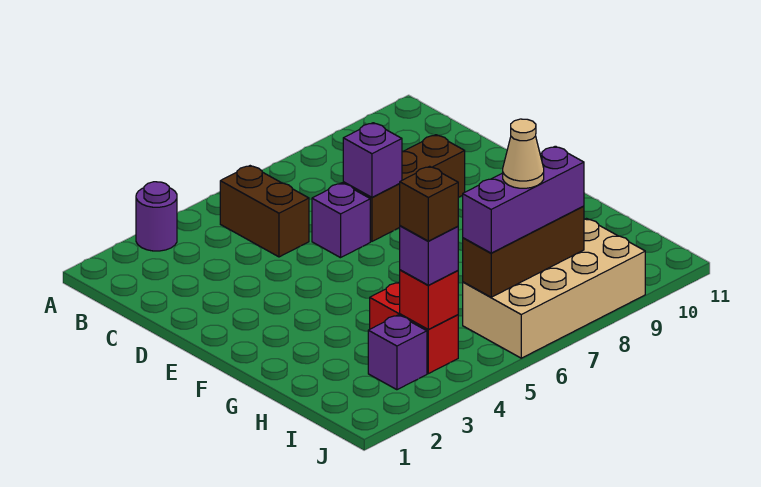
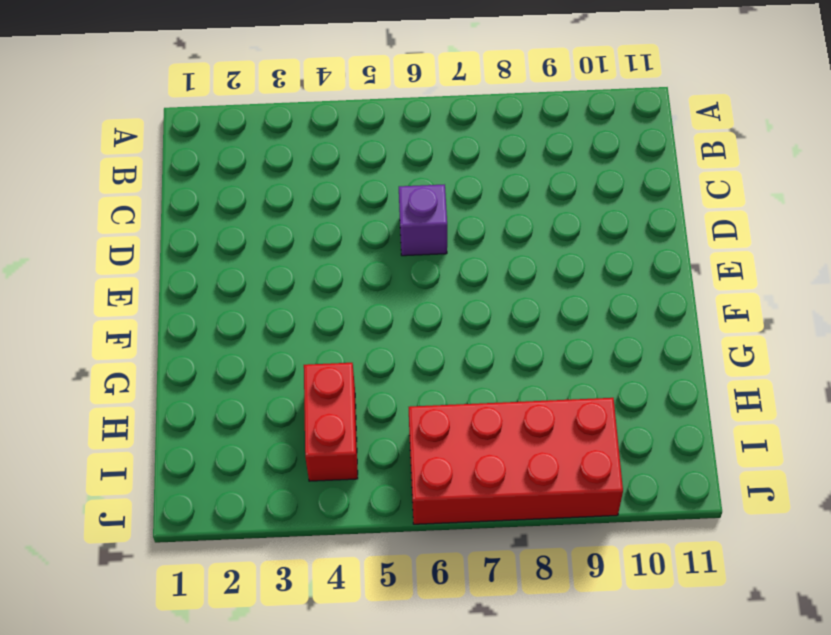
red brick I6:J9 level 1 -> tan brick I6:J9 level 1
none -> purple round brick A3 level 1
none -> brown brick B5:C5 level 1
none -> brown brick D7:D9 level 1

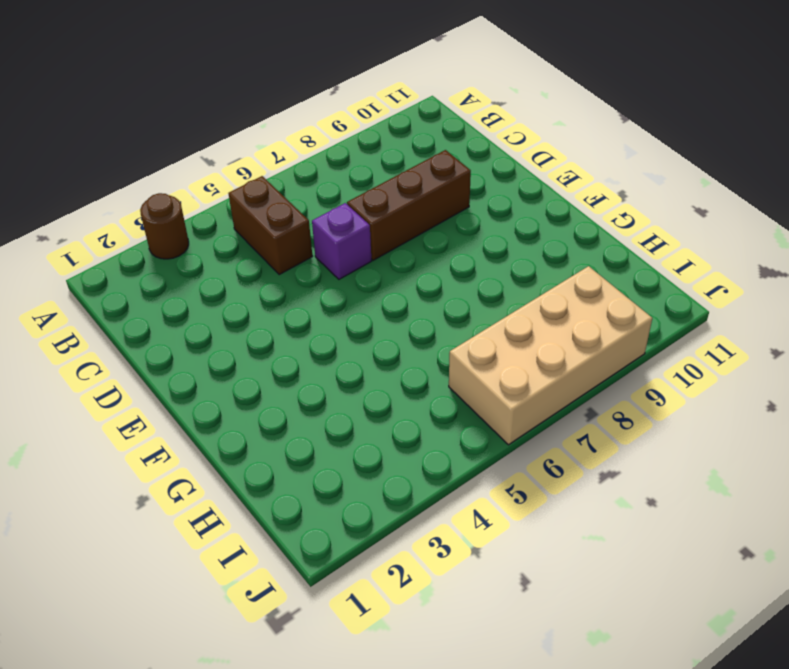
brown round brick A3 level 1 -> purple round brick A3 level 1
none -> red brick H4:I4 level 1
none -> purple brick I3 level 1
none -> purple brick D7 level 2

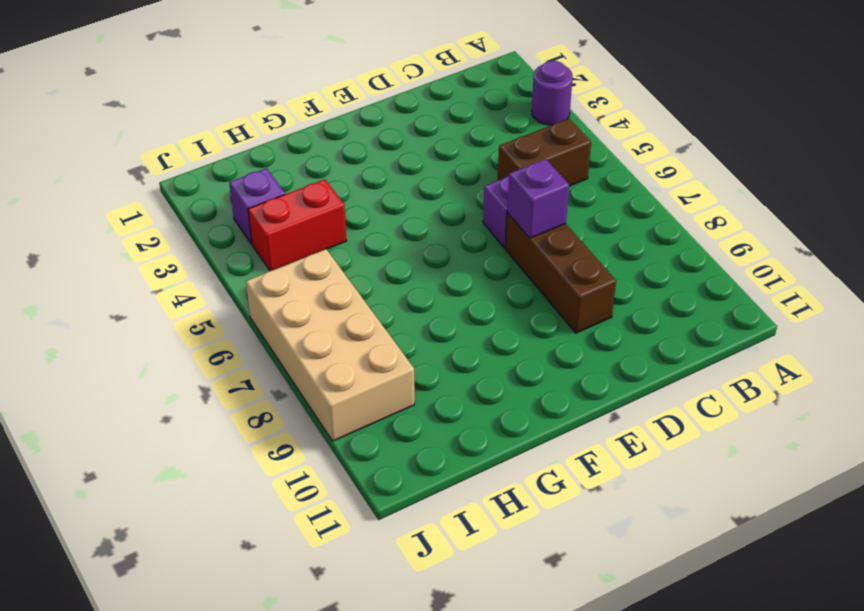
none -> red brick I4 level 2
none -> brown brick I6:I8 level 2
none -> purple brick I4 level 3

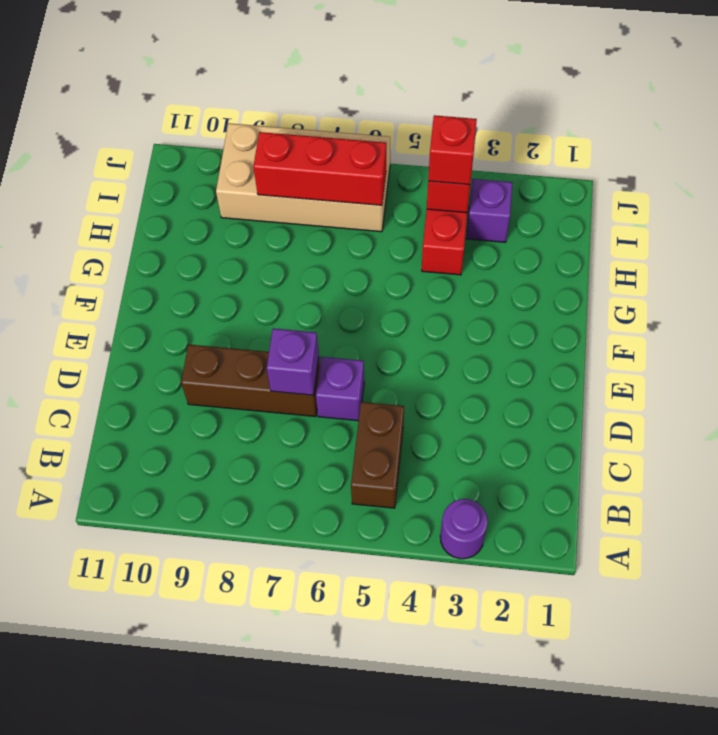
red brick I4 level 3 -> purple brick I4 level 3
red brick I6:I8 level 2 -> brown brick I6:I8 level 2
none -> purple brick I6:I8 level 3
none -> brown brick I4 level 4
none -> tan cone I7 level 4

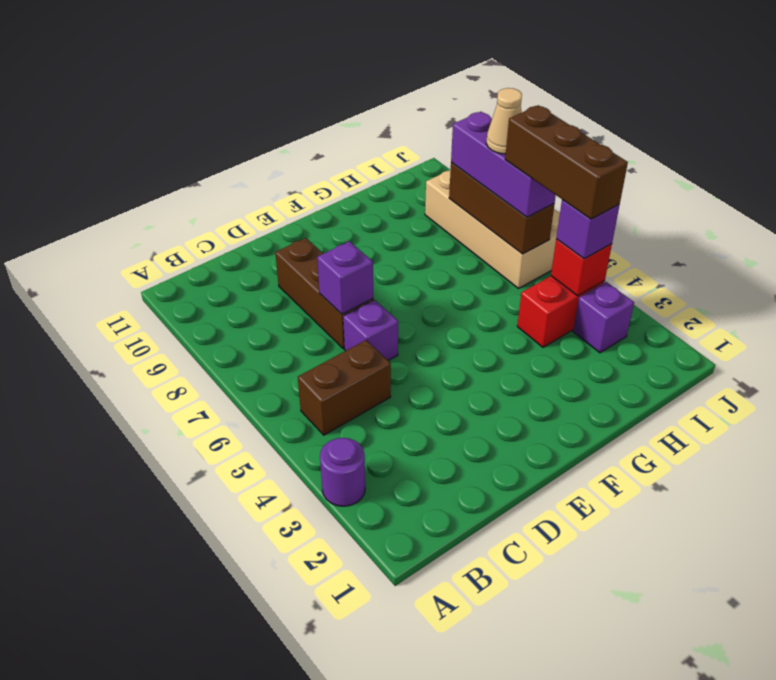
brown brick I4:I6 level 4 -> brown brick I4 level 4

